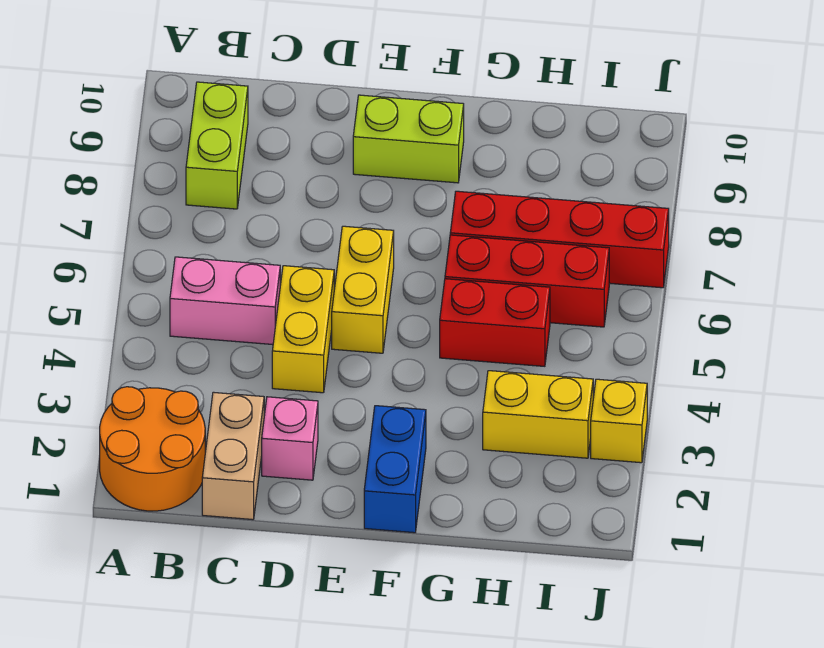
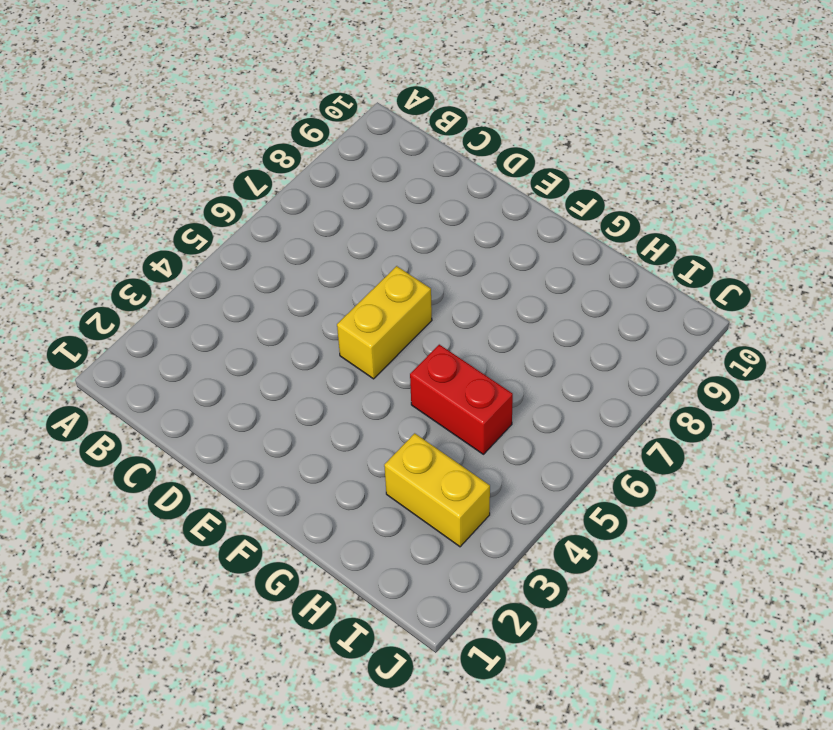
none -> orange round brick A1:B2 level 1
none -> pink brick B5:C5 level 1
none -> lime brick B8:B9 level 1

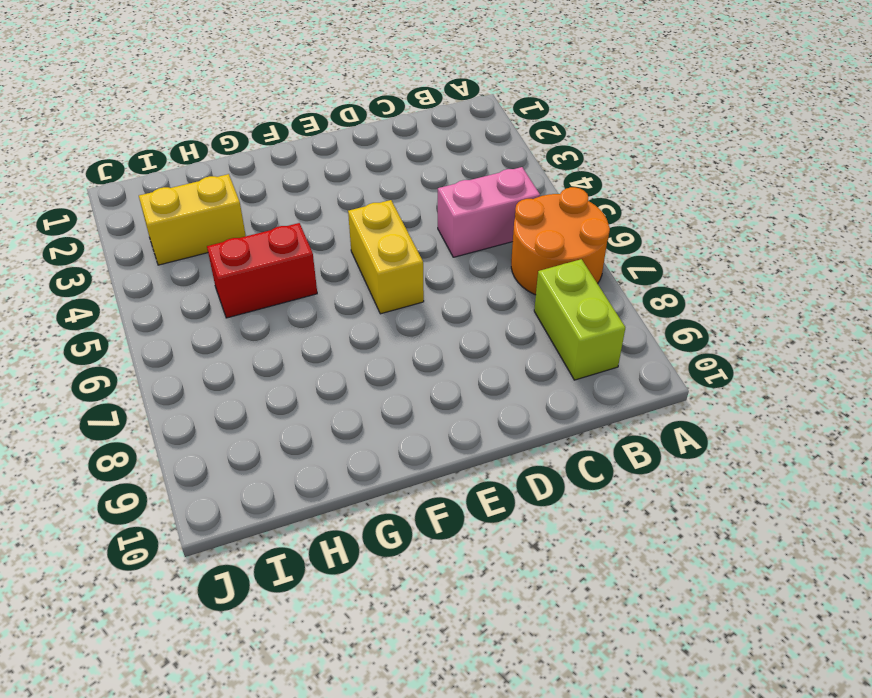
orange round brick A6:B7 level 1 -> orange round brick A1:B2 level 1
none -> tan brick C1:C2 level 1
none -> pink brick D2 level 1
none -> yellow brick D4:D5 level 1

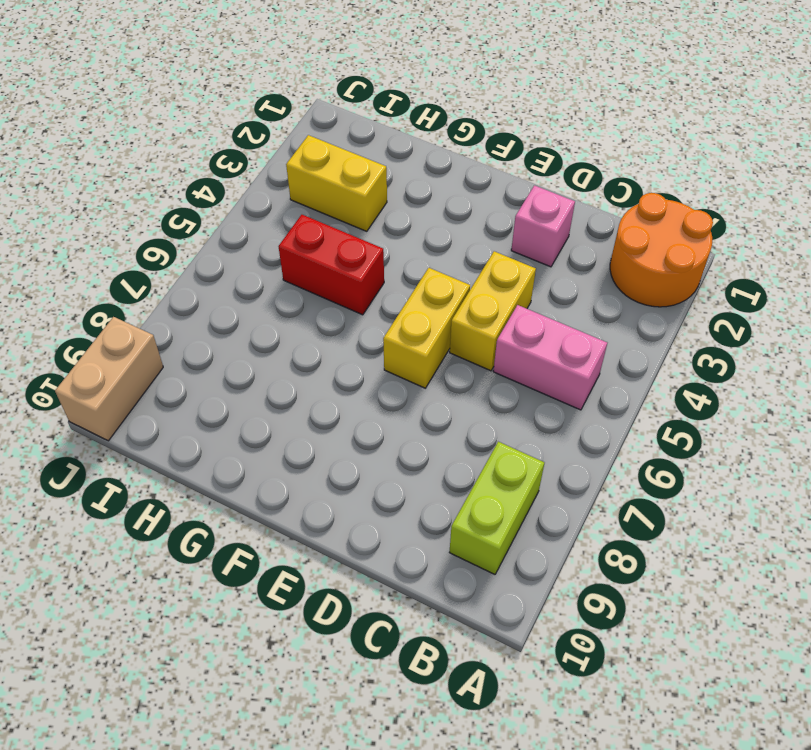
tan brick J9:J10 level 1 -> tan brick C1:C2 level 1
none -> lime brick E9:F9 level 1
none -> blue brick F1:F2 level 1
none -> red brick G6:I6 level 1

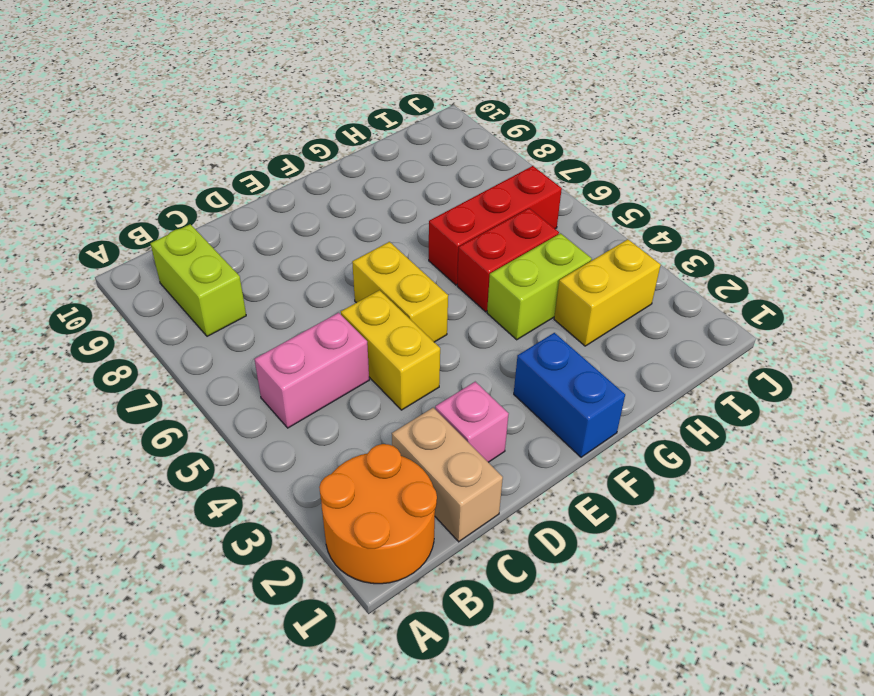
lime brick G4:H4 level 1 -> lime brick E9:F9 level 1
none -> red brick G7:J7 level 1
none -> yellow brick J3 level 1

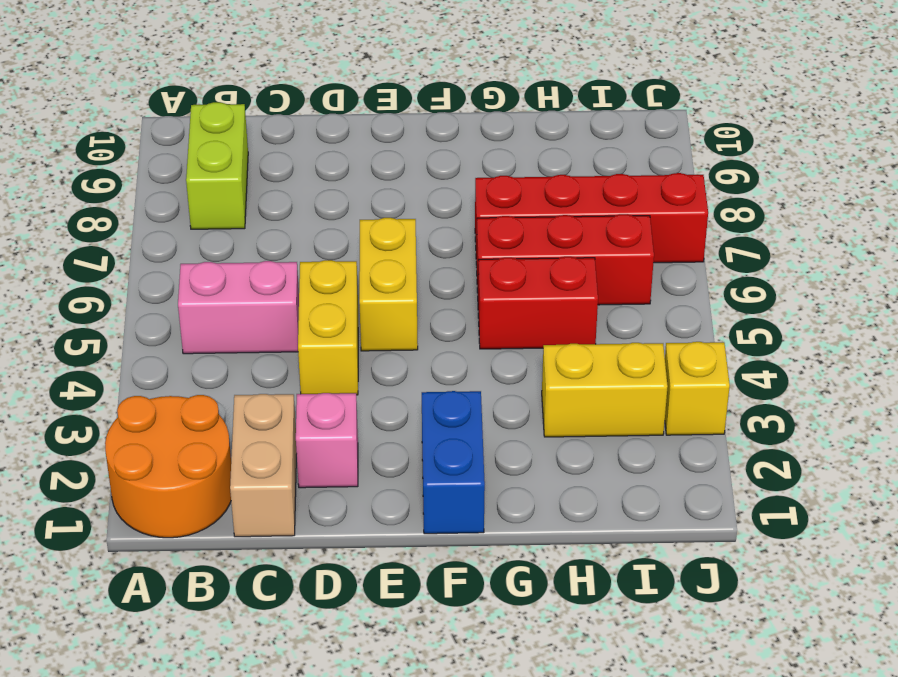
none -> lime brick E9:F9 level 1

